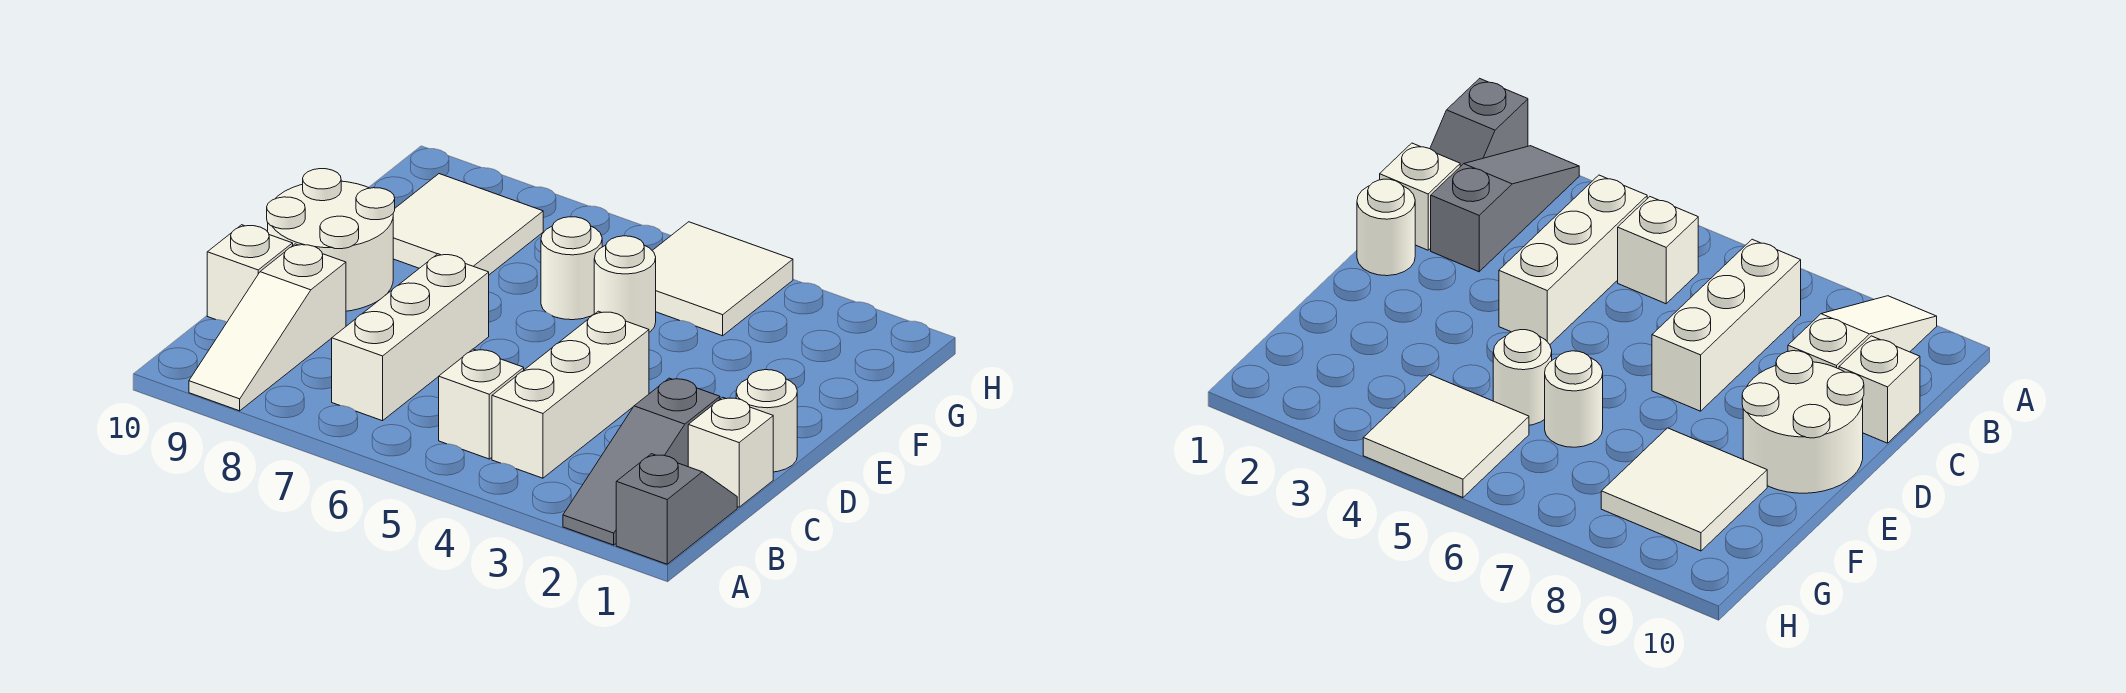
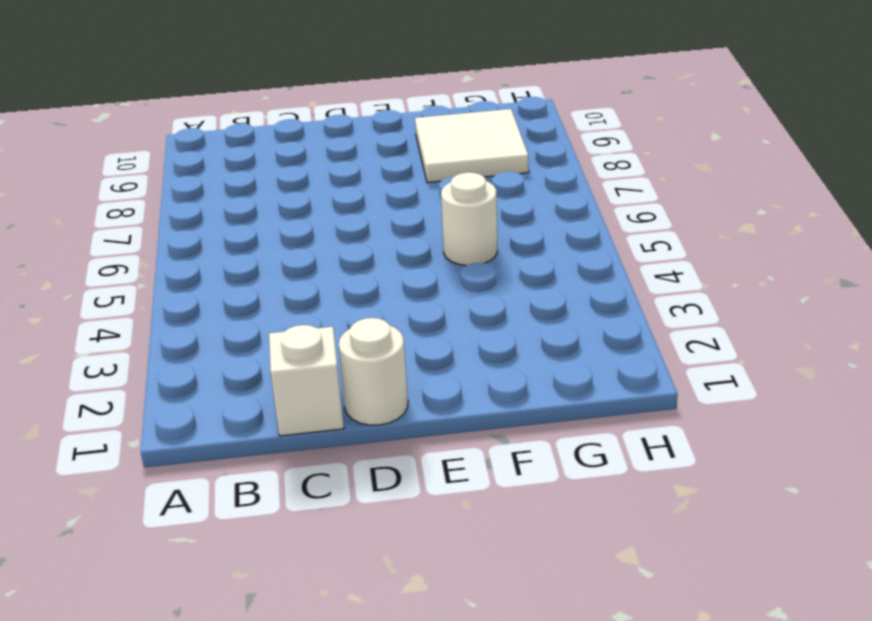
none -> grey slope A1:B1 level 1 top A
none -> grey slope A2:C2 level 1 top C
none -> white slope A9:C9 level 1 top C

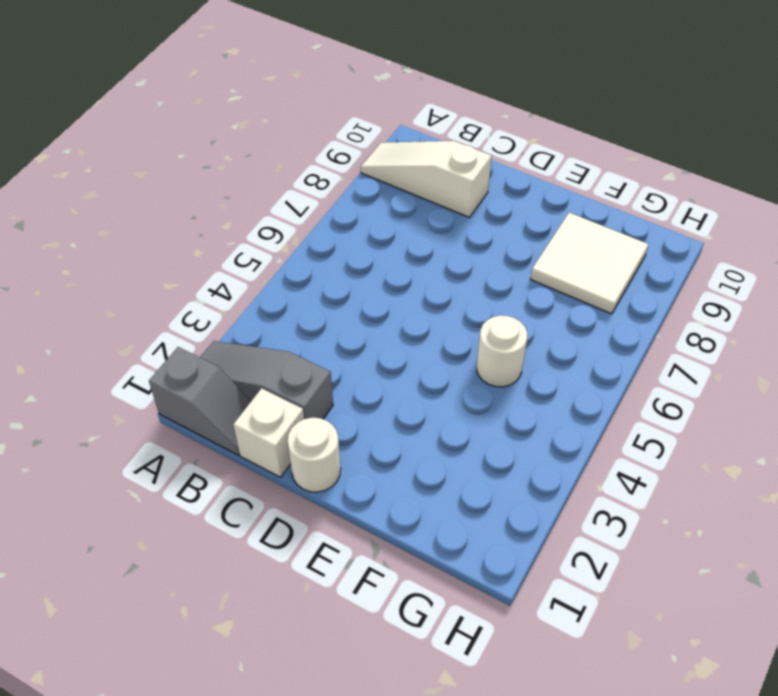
none -> white brick B4:D4 level 1
none -> white brick B5 level 1
none -> white brick B7:D7 level 1

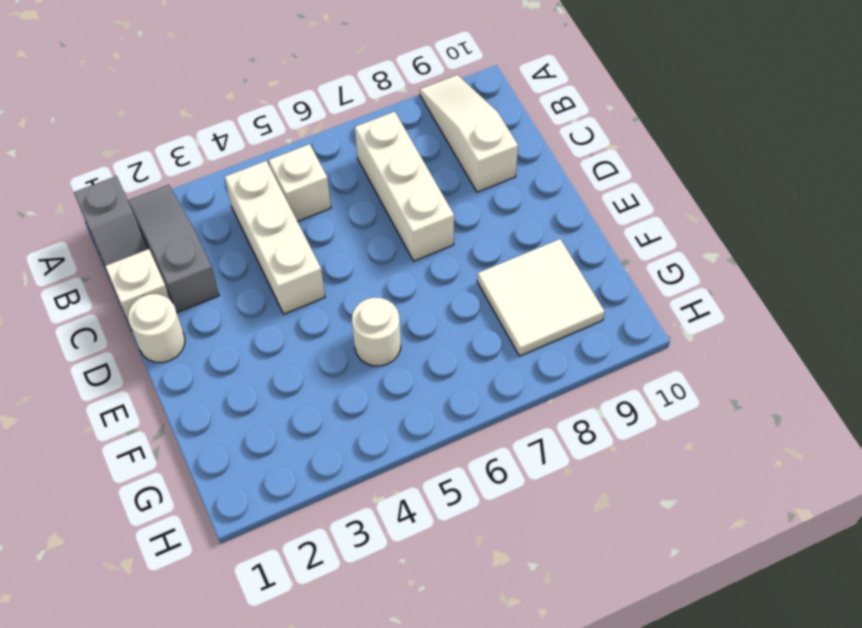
none -> white brick C10 level 1
none -> white round brick D9:E10 level 1
none -> white round brick F6 level 1

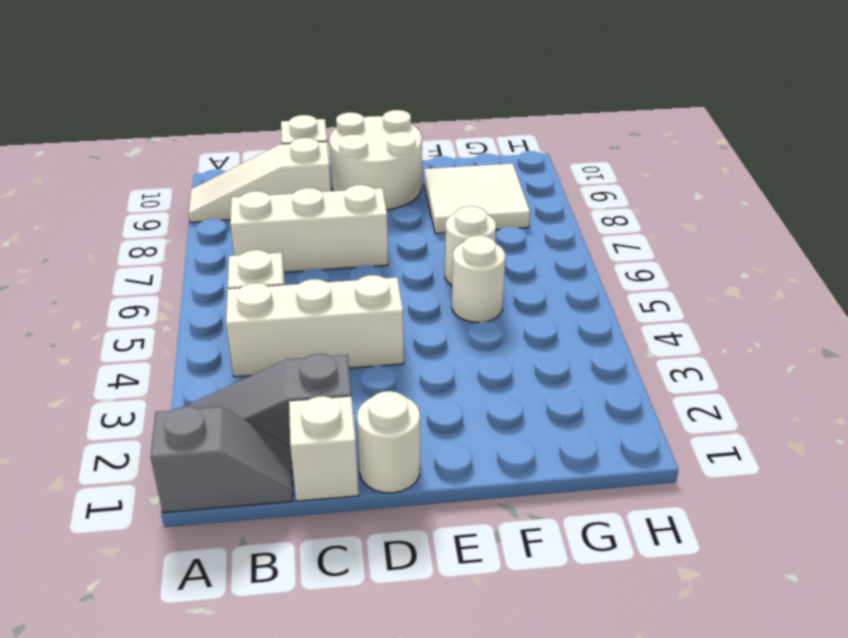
none -> white tile G4:H5 level 1

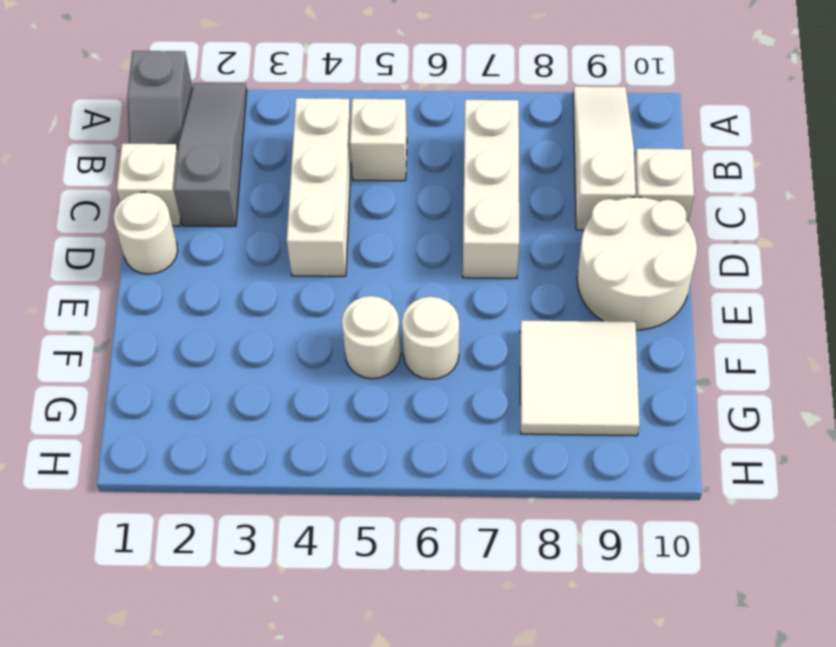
none -> white tile G4:H5 level 1

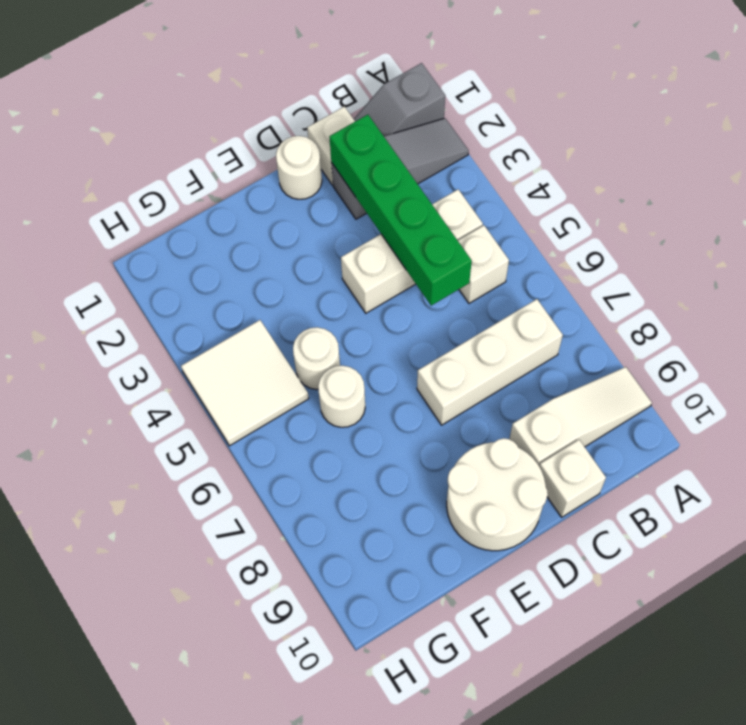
green brick C2:C5 level 2 -> none
none -> white tile F8:G9 level 1

